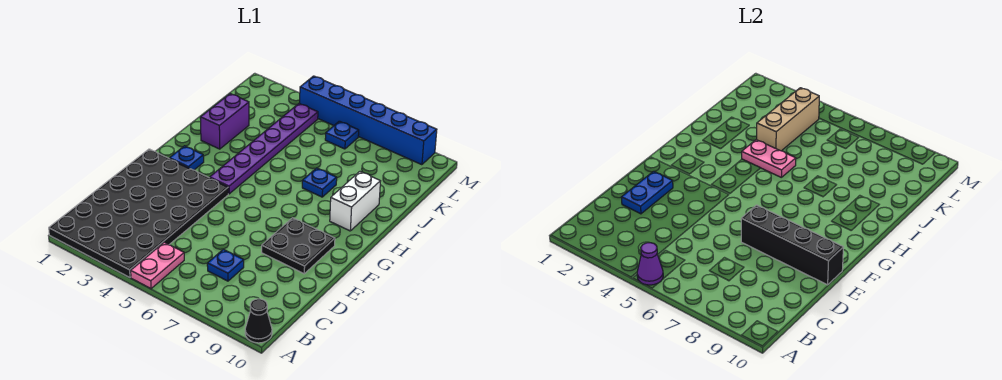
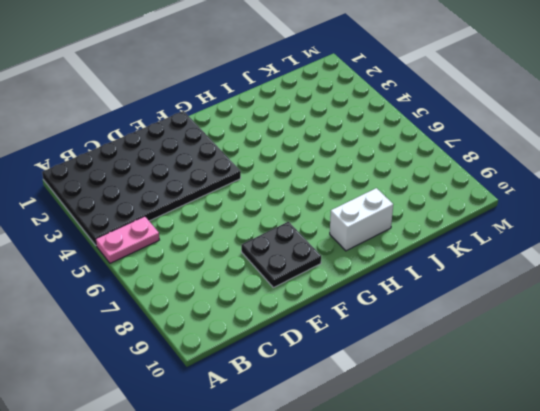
none -> black cone A10 level 1
none -> blue plate C7 level 1
none -> blue plate G2 level 1

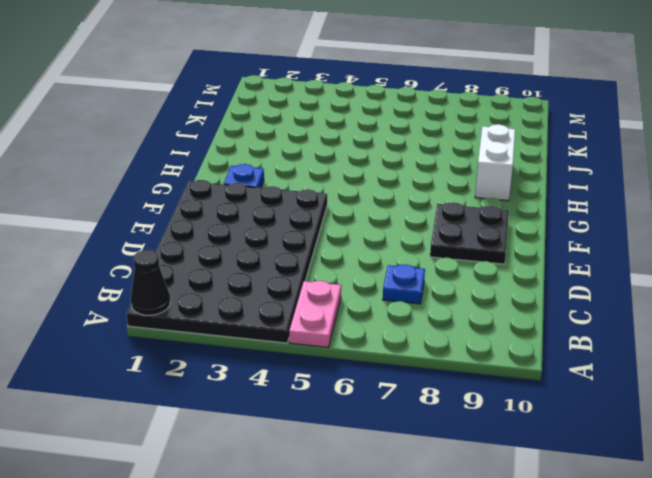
black cone A1 level 2 -> black cone A10 level 1
none -> purple plate G4:L4 level 1
none -> purple brick I2:J2 level 1
none -> blue plate I7 level 1

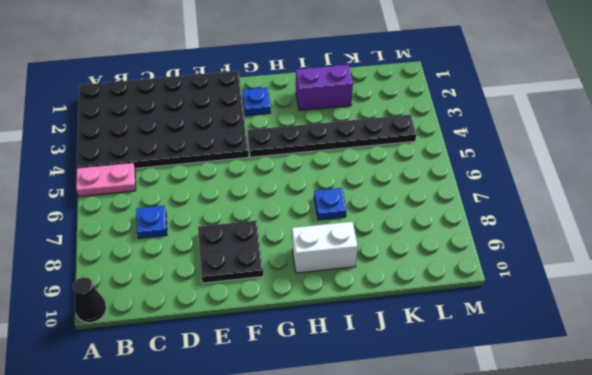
black plate G4:L4 level 1 -> purple plate G4:L4 level 1
none -> blue plate L6 level 1
none -> blue brick M4:M9 level 1
none -> purple cone A5 level 2

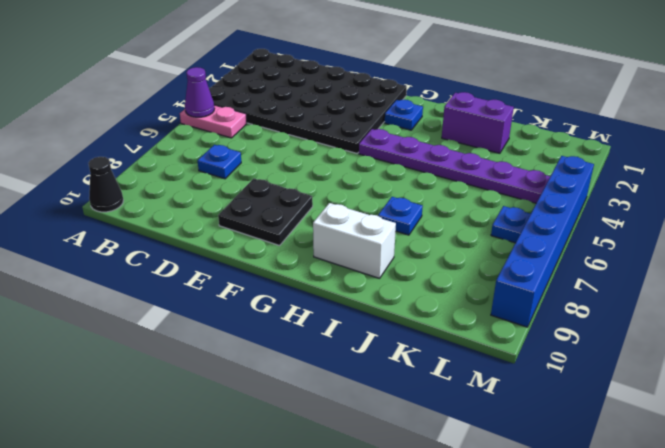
none -> blue plate D2:E2 level 2
none -> black brick E7:E10 level 2
none -> pink plate I4:I5 level 2

